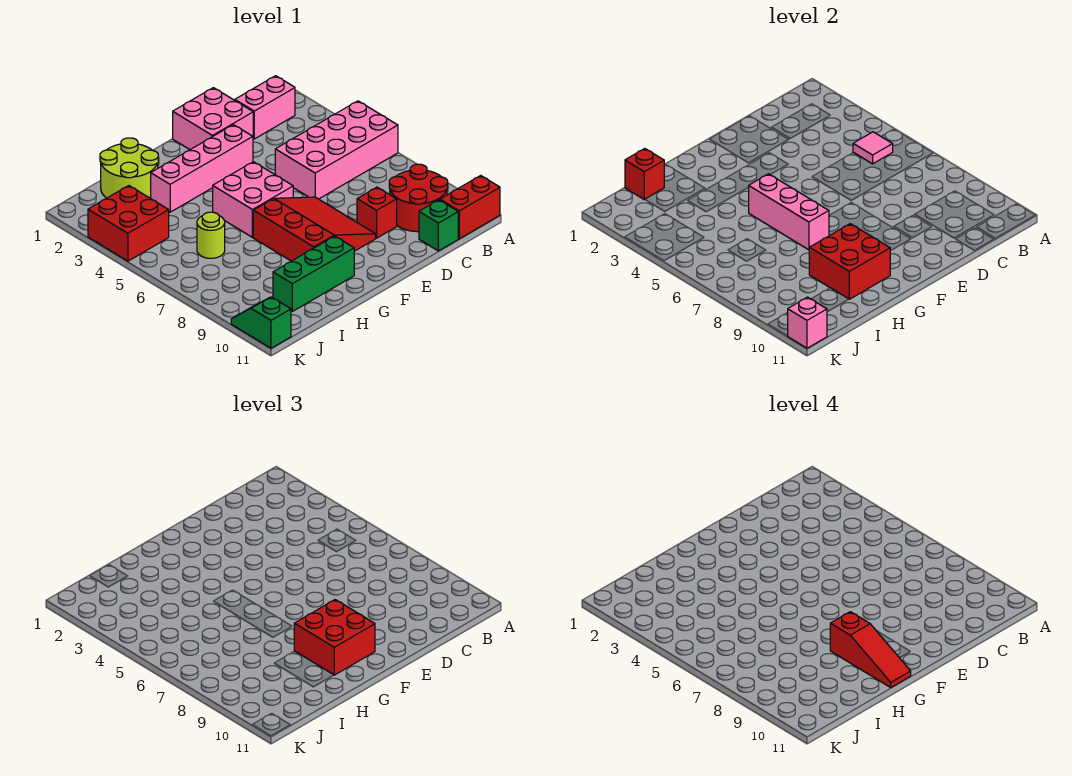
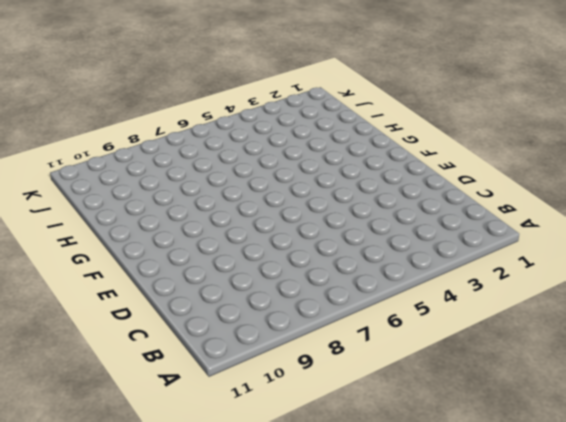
none -> pink brick A5:D6 level 1
none -> red brick A11:B11 level 1
none -> pink brick B2:C2 level 1

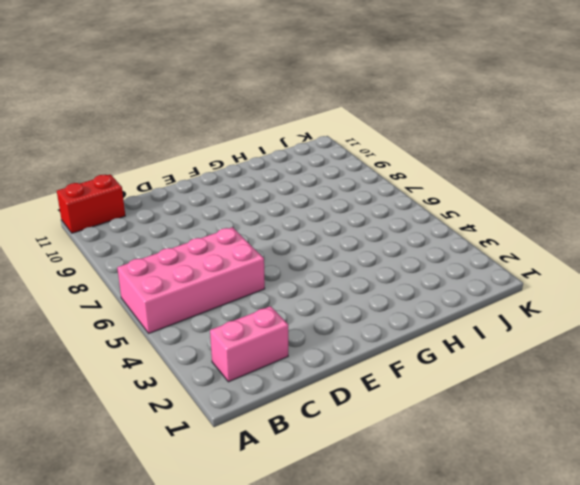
none -> red round brick B9:C10 level 1
none -> green brick C11 level 1
none -> pink brick D1:E2 level 1

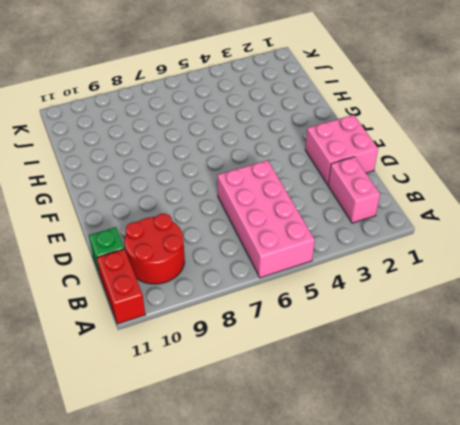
none -> red brick D9 level 1
none -> pink brick E3:H3 level 1
none -> red slope E7:G9 level 1 top G

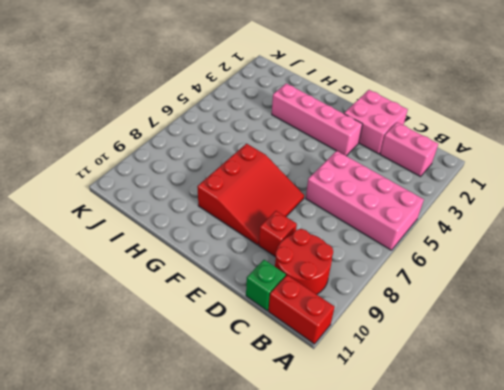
none -> pink brick F5:G6 level 1
none -> green brick G10:I10 level 1
none -> lime round brick H1:I2 level 1

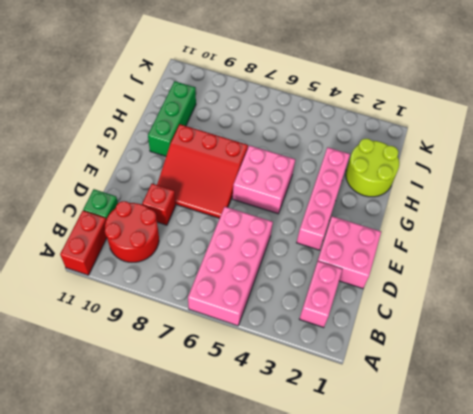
none -> lime round brick I6 level 1
none -> red brick J3:K4 level 1
none -> green slope K10:K11 level 1 top 11

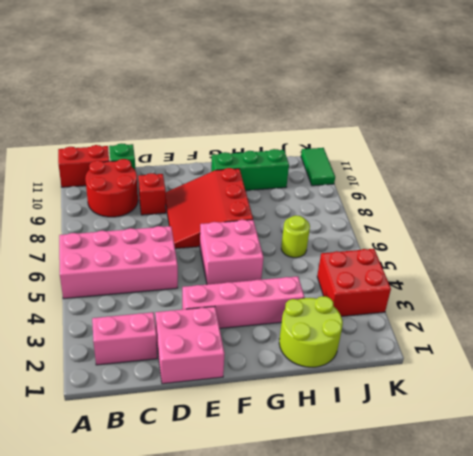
green tile K10:K11 level 1 -> green slope K10:K11 level 1 top 11
none -> pink tile B5 level 2
none -> pink brick G5:G7 level 2
none -> red brick G9:H10 level 2

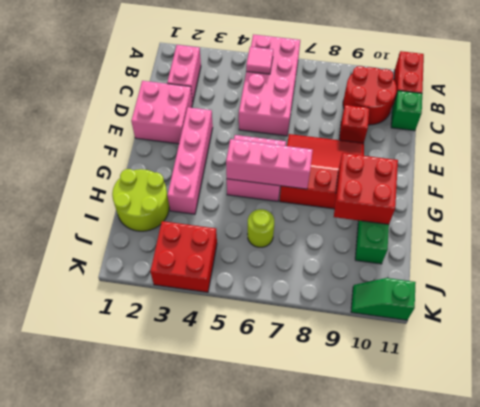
none -> red brick I1 level 2
none -> pink brick K11 level 2
none -> red brick F9:G10 level 3

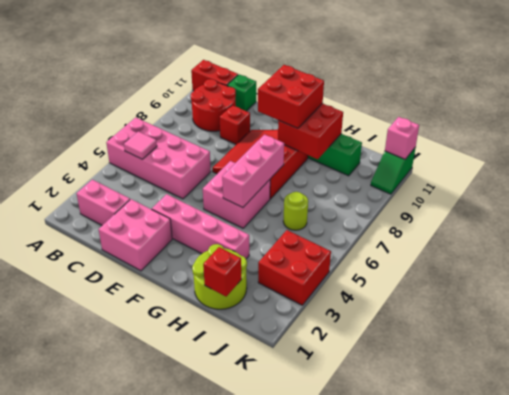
none -> red slope G9:G11 level 4 top 9

